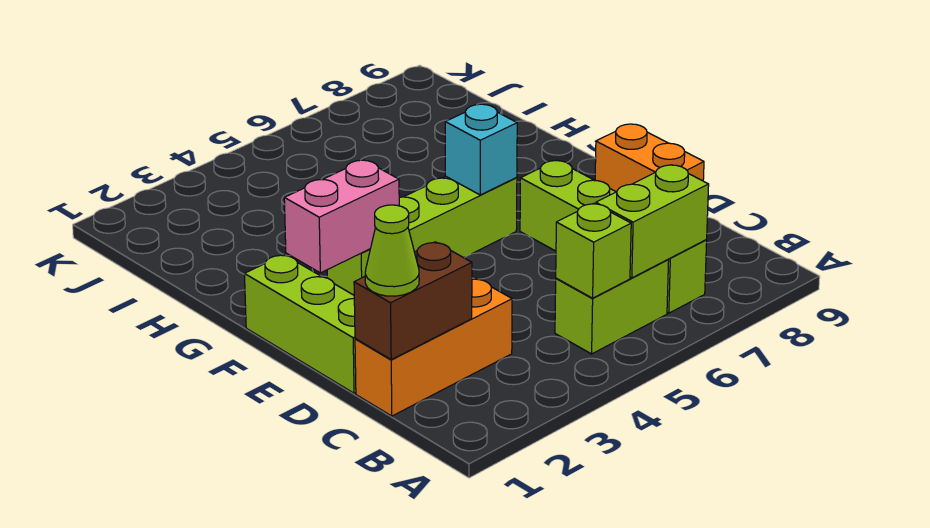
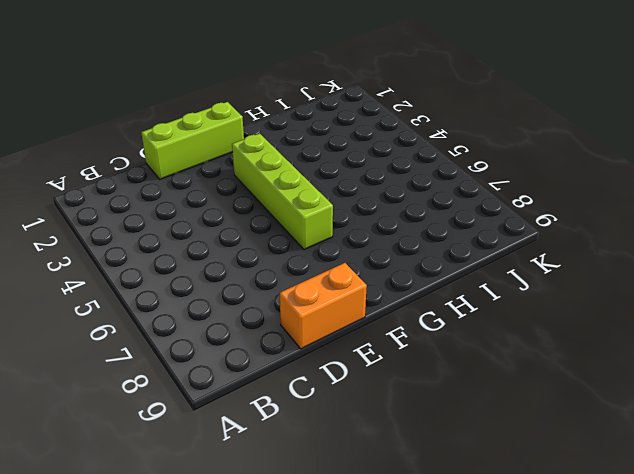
none -> lime brick B5:B6 level 1
none -> lime brick B7:E7 level 1
none -> orange brick C1:C3 level 1

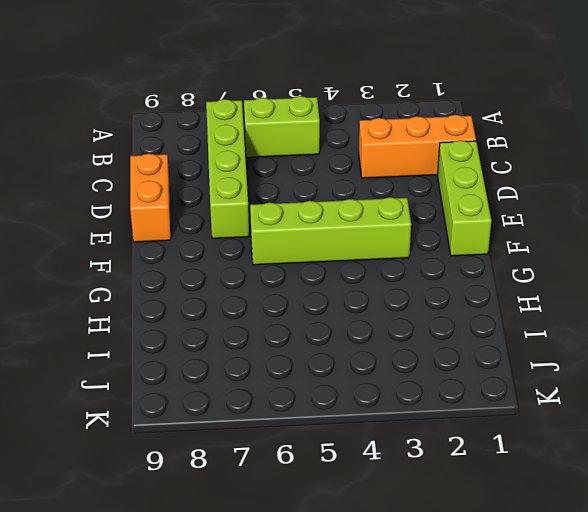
none -> lime brick B5 level 2
none -> lime brick B6:B7 level 2
none -> brown brick C1:C2 level 2

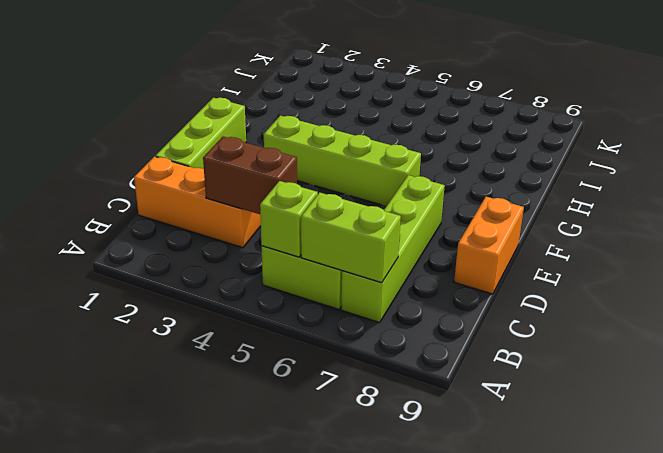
brown brick C3:C4 level 2 -> brown brick C1:C2 level 2
none -> pink brick F2:F3 level 2
none -> cyan brick F6 level 2
none -> lime cone C1 level 3

